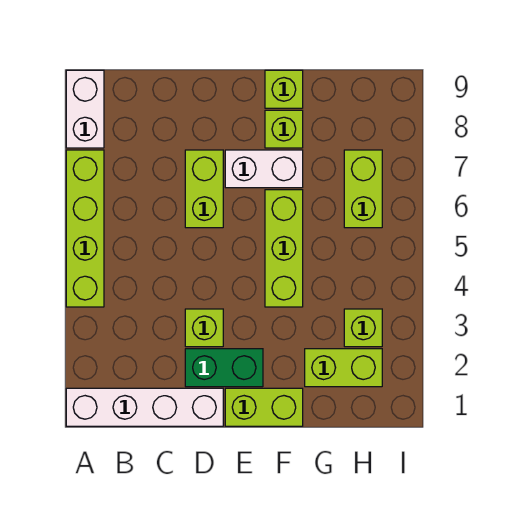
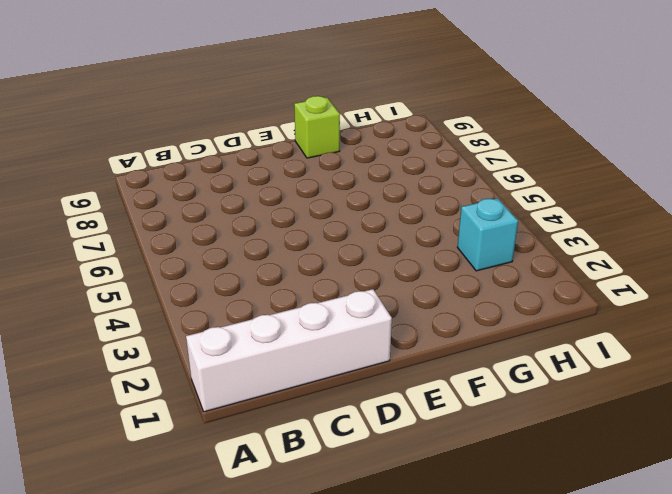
cyan brick H3 level 1 -> lime brick H3 level 1
none -> lime brick A4:A7 level 1
none -> white brick A8:A9 level 1
none -> green brick D2:E2 level 1

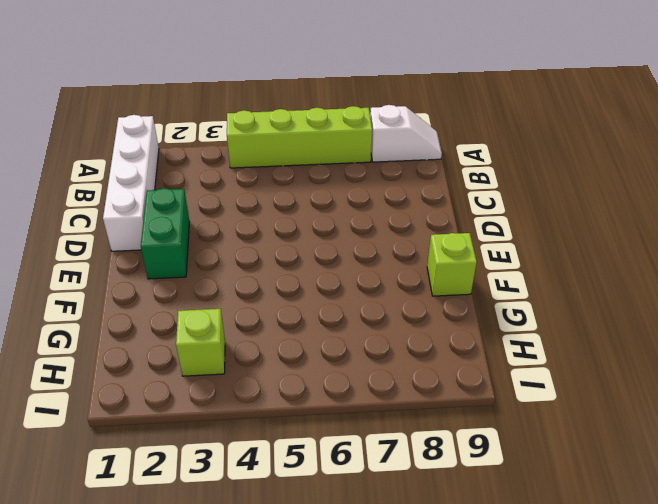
white slope A8:A9 level 1 top 8 -> white brick A8:A9 level 1
none -> lime brick D3 level 1
none -> lime brick D6:D7 level 1
none -> lime brick E1:F1 level 1

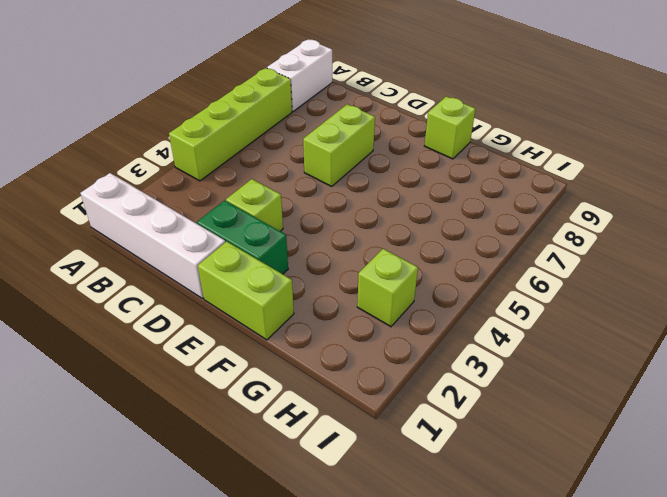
none -> white brick E7:F7 level 1
none -> lime brick F4:F6 level 1
none -> lime brick F8 level 1

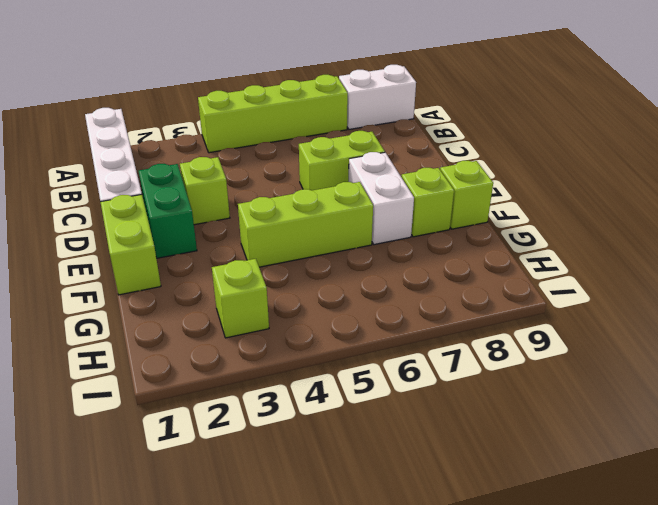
none -> lime brick G2:H2 level 1
none -> lime brick H6:H7 level 1

